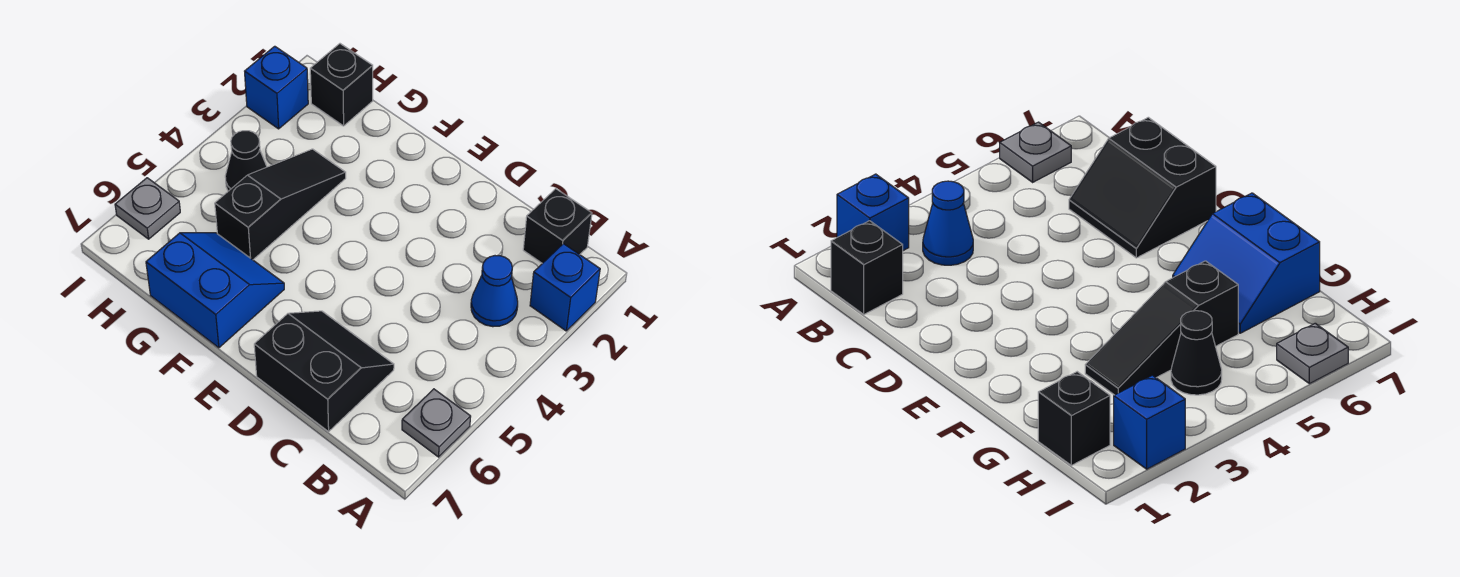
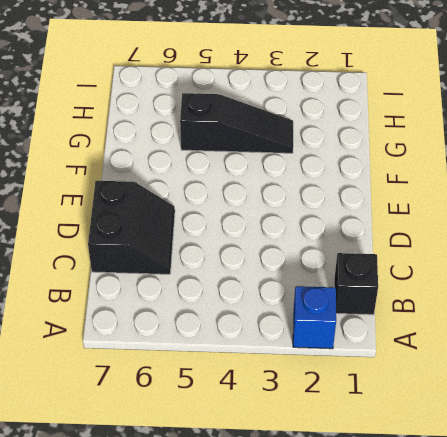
none -> grey plate A6 level 1
none -> blue cone B3 level 1

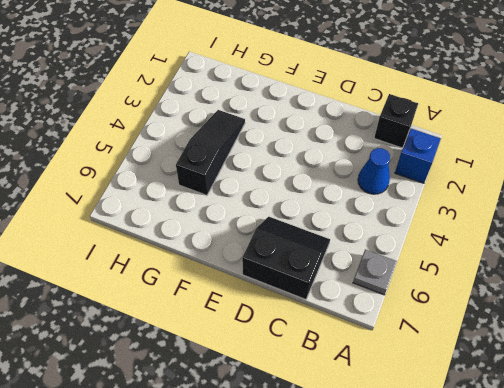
none -> blue slope F6:G7 level 1 top 7
none -> black brick H1 level 1

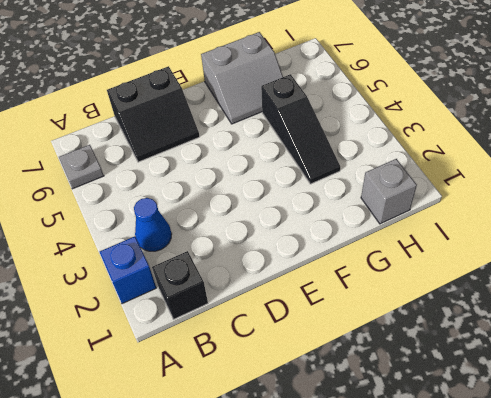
grey slope F6:G7 level 1 top 7 -> blue slope F6:G7 level 1 top 7
grey brick H1 level 1 -> black brick H1 level 1
none -> black cone H4 level 1
none -> blue brick I2 level 1

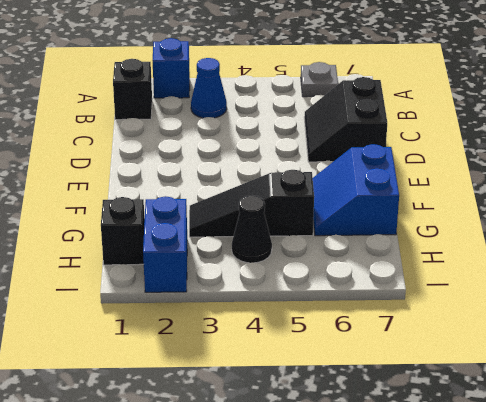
blue brick H2:I2 level 1 -> blue brick I2 level 1
none -> grey plate I6 level 1

